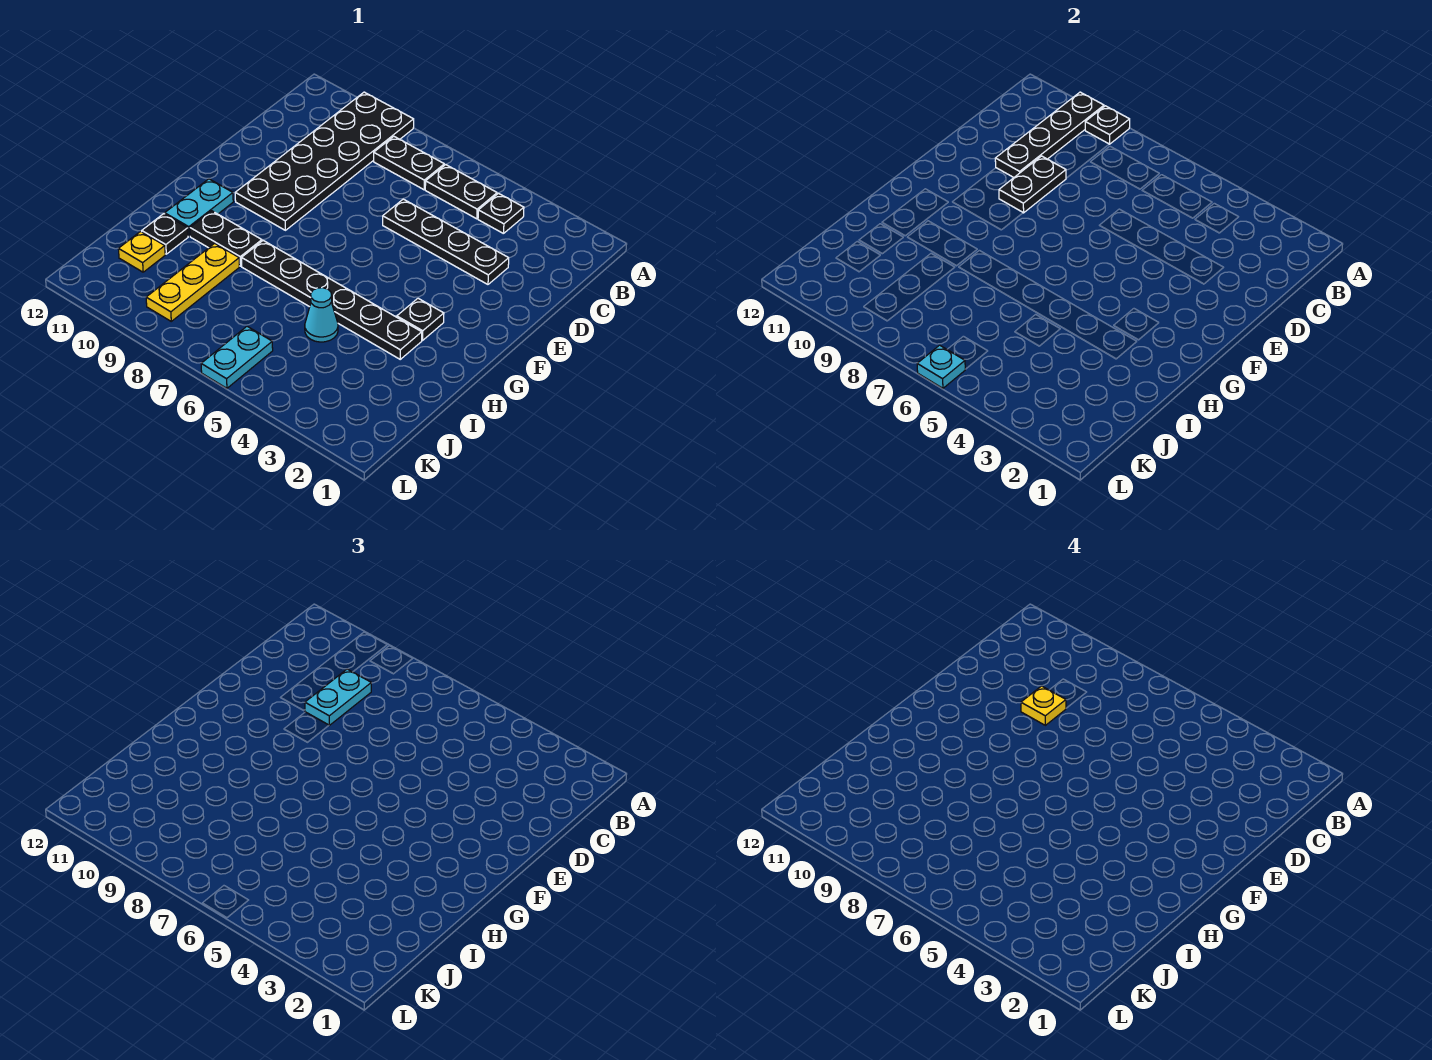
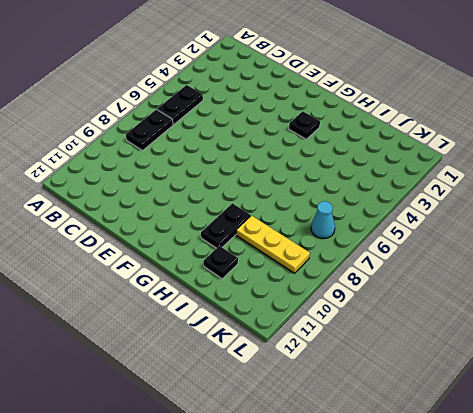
cyan cone K7 level 1 -> cyan cone I5 level 1
none -> black plate A9:F10 level 1
none -> black plate B4 level 1
none -> black plate D3:D6 level 1

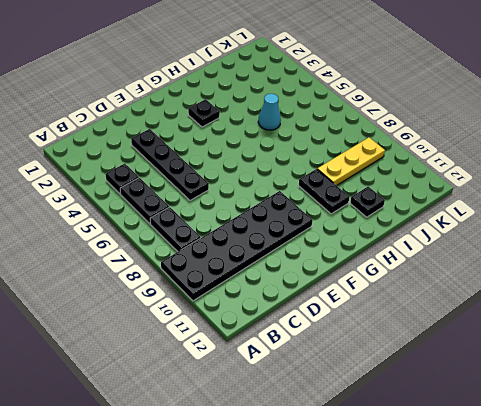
none -> cyan plate G11:H11 level 1
none -> black plate H3:H8 level 1
none -> yellow plate J11 level 1

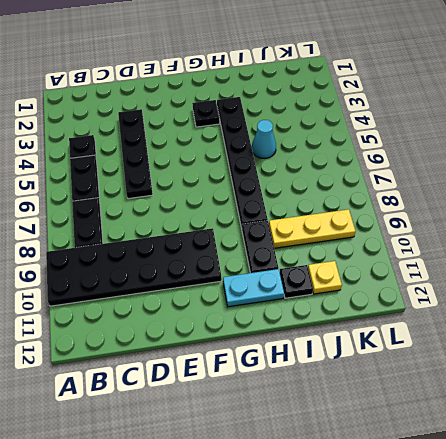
none -> cyan plate K6:L6 level 1
none -> black plate A9 level 2
none -> black plate A10:D10 level 2

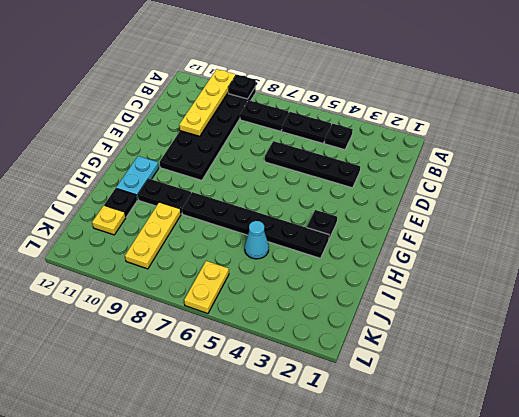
yellow plate A10:D10 level 2 -> black plate A10:D10 level 2
yellow plate K6:L6 level 1 -> cyan plate K6:L6 level 1
none -> black plate D9:E9 level 2
none -> cyan plate L6 level 2
none -> cyan plate C9:D9 level 3

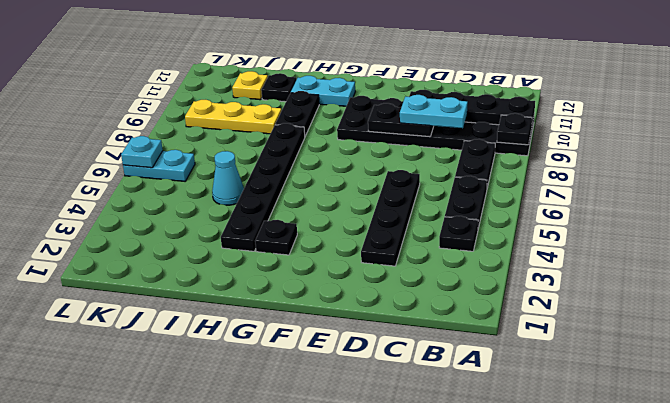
none -> yellow plate D9 level 4

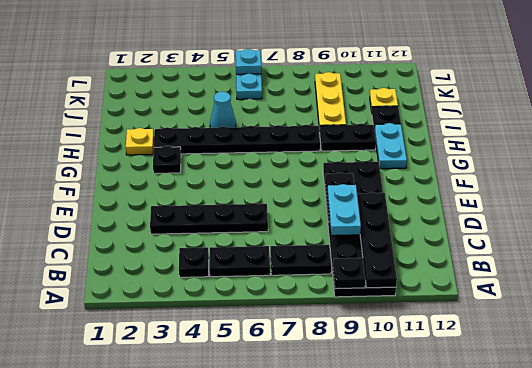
yellow plate H2 level 1 -> yellow plate D9 level 4

